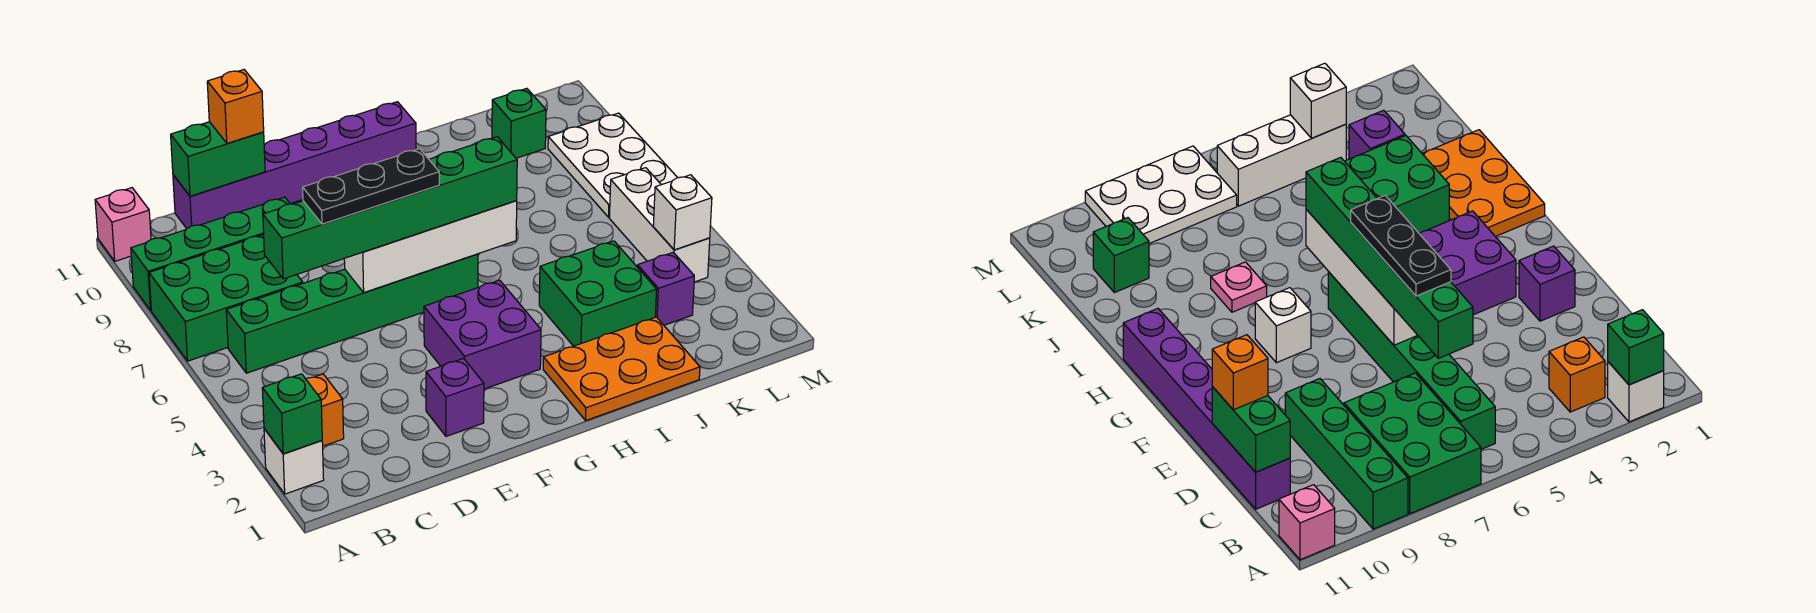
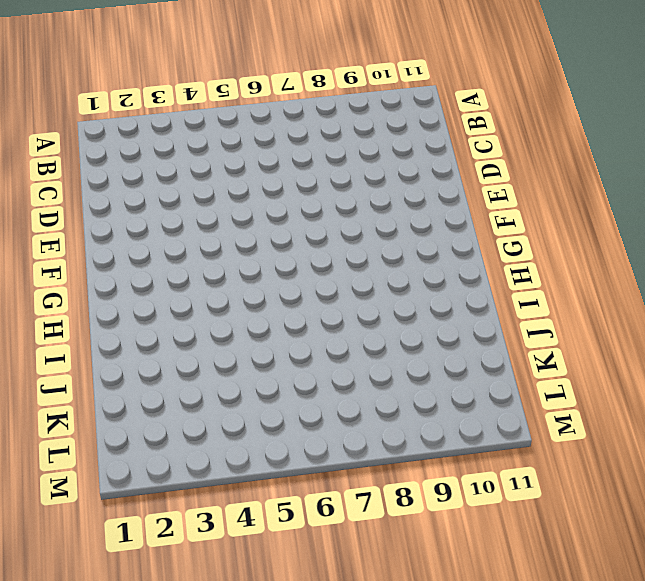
none -> white brick A2 level 1
none -> green brick A7:C8 level 1
none -> green brick A9:D9 level 1

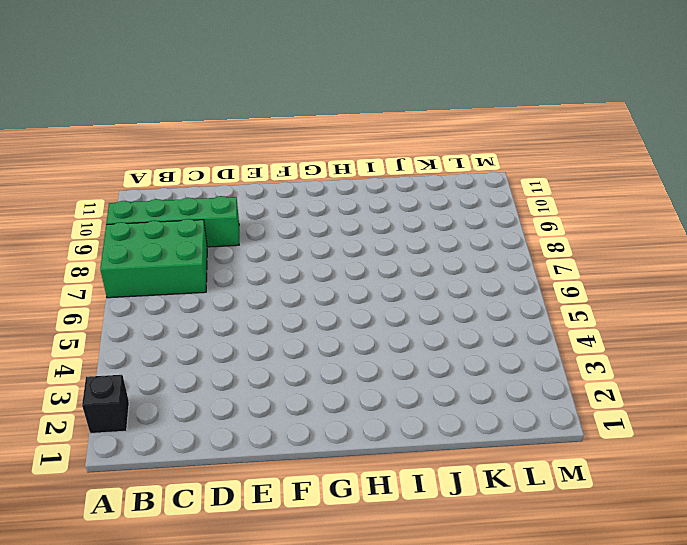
black brick A2 level 1 -> white brick A2 level 1
none -> pink brick A11 level 1
none -> orange brick B3 level 1
none -> green brick B6:G6 level 1

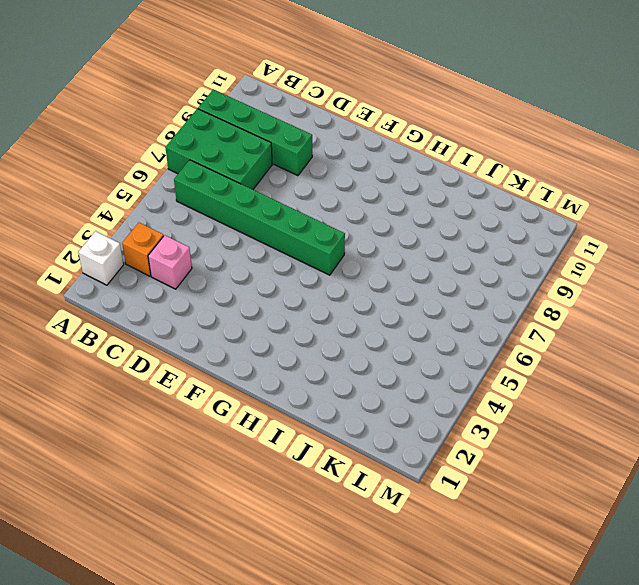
pink brick C3 level 1 -> pink brick A11 level 1
none -> purple brick C11:H11 level 1
none -> purple brick E2 level 1
none -> purple brick F3:G4 level 1

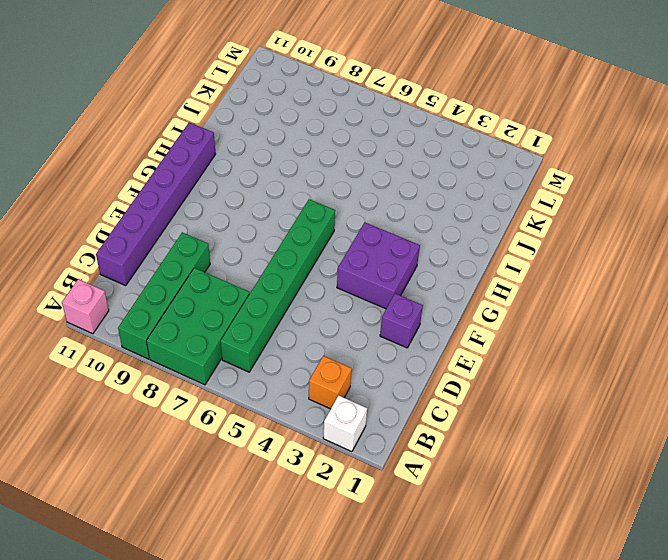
none -> white brick G8 level 1
none -> orange plate H1:J2 level 1
none -> green brick I3:J4 level 1

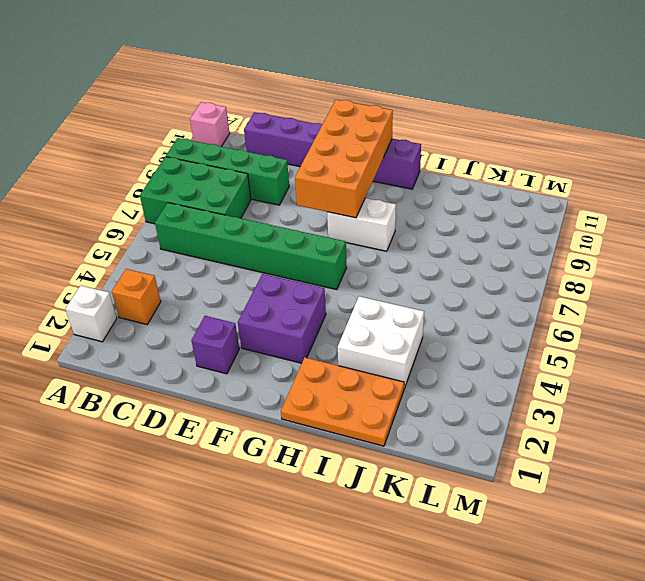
orange brick F8:G11 level 2 -> none
white brick G8:H8 level 1 -> white brick G8 level 1
white brick I3:J4 level 1 -> green brick I3:J4 level 1
none -> pink plate I8 level 1
none -> purple brick K3 level 1
none -> green brick K10 level 1

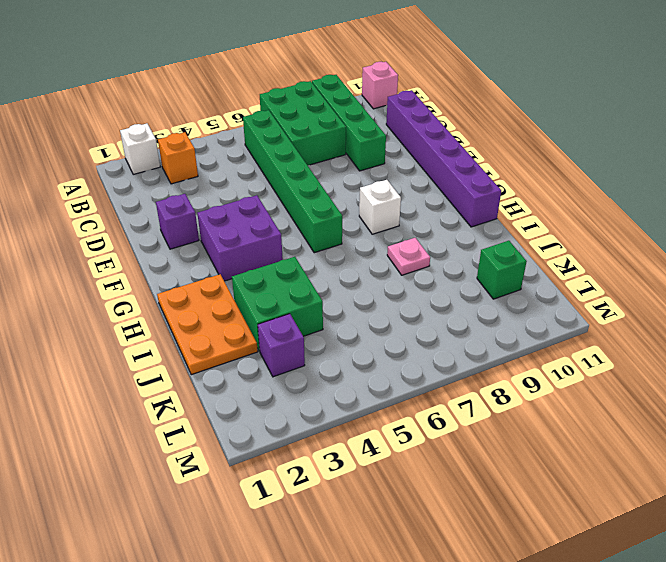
none -> white brick L4:L6 level 1
none -> white plate L7:M9 level 1
none -> green brick A2 level 2

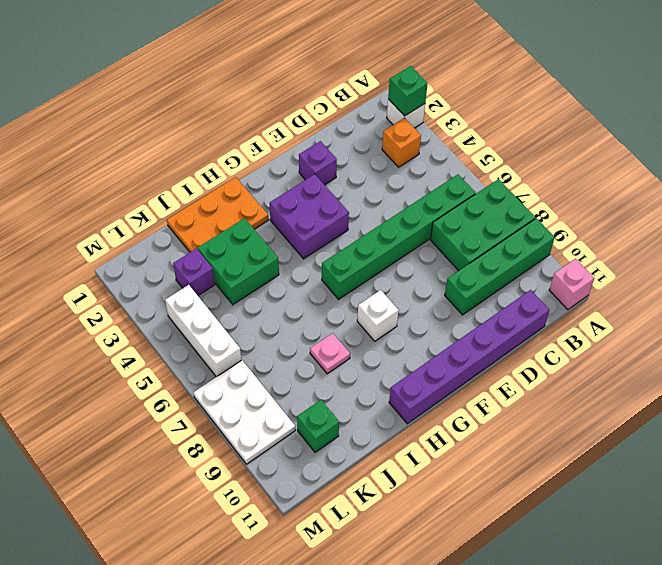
none -> green brick C11:D11 level 2
none -> white brick E6:H6 level 2
none -> white brick L4 level 2

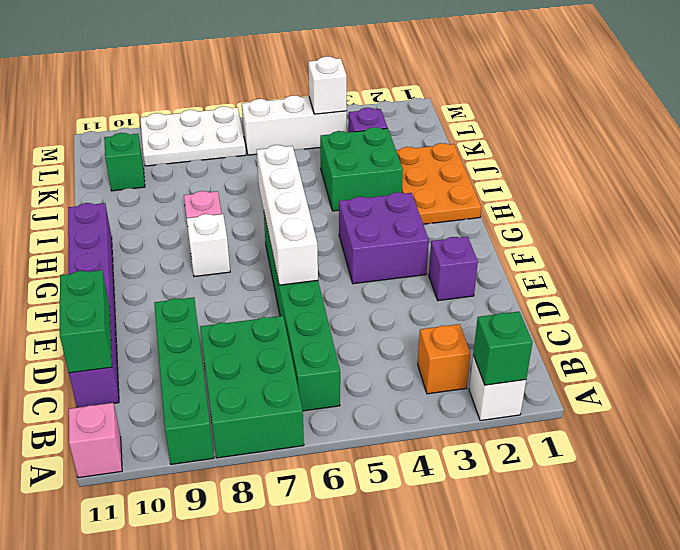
none -> green brick C6:H6 level 3
none -> orange brick D11 level 3
none -> black plate D6:F6 level 4

